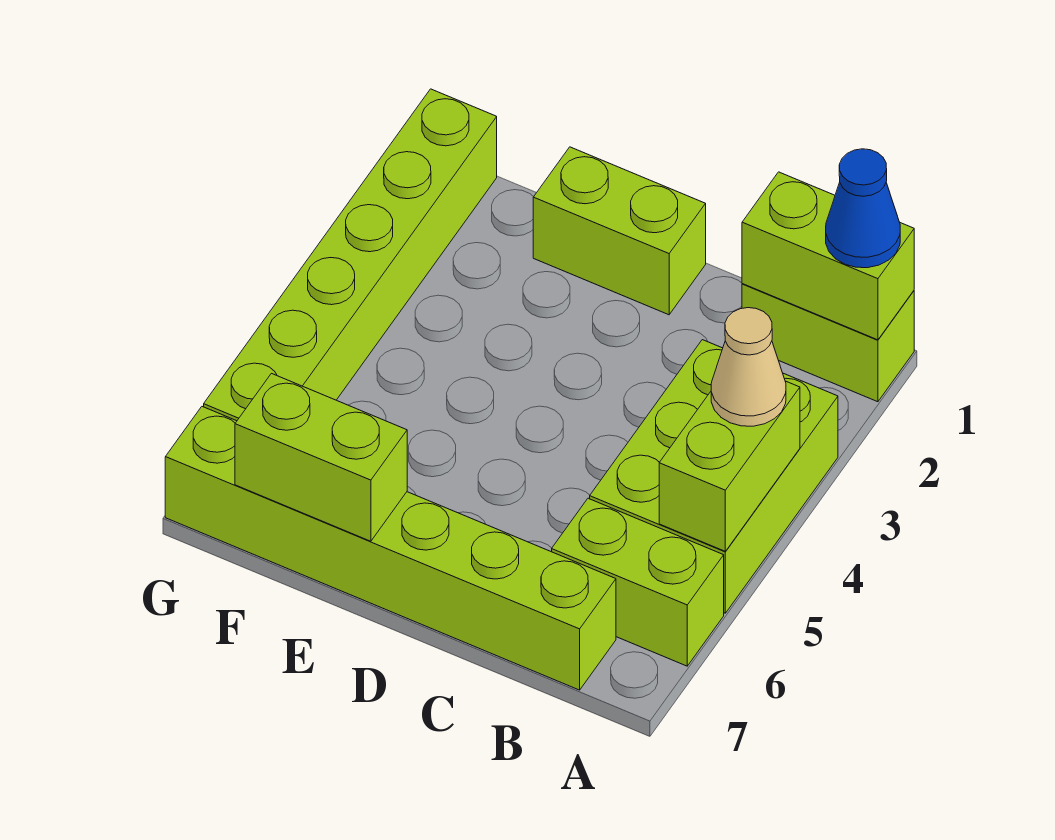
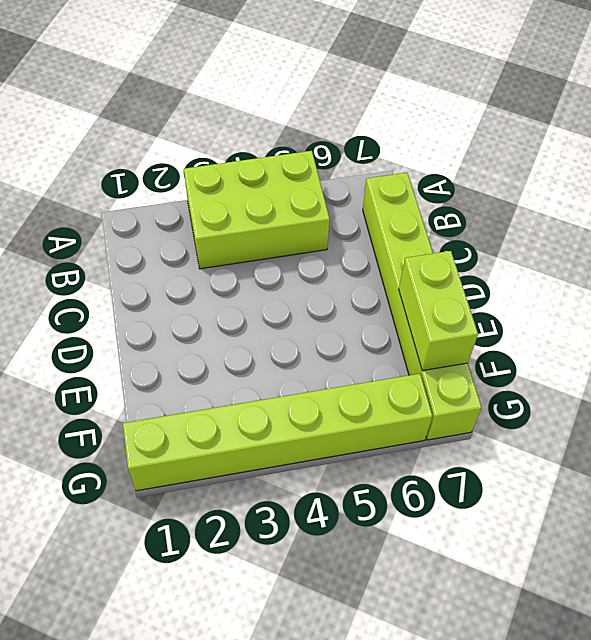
none -> lime brick A1:B1 level 1
none -> lime brick A6:B6 level 1

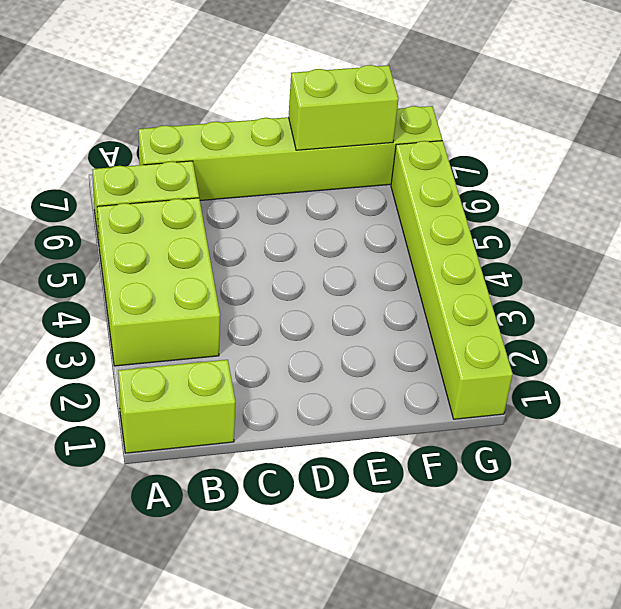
none -> lime brick D1:E1 level 1
none -> lime brick A1:B1 level 2

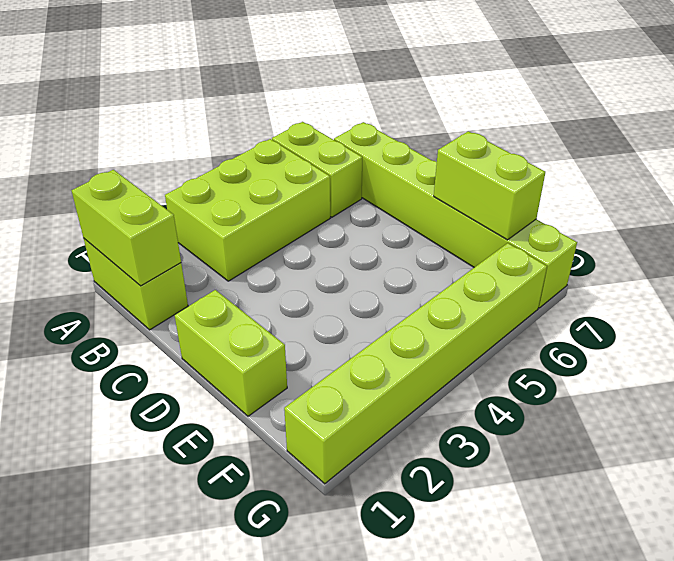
none -> lime brick A4:A5 level 2
none -> blue cone A1 level 3

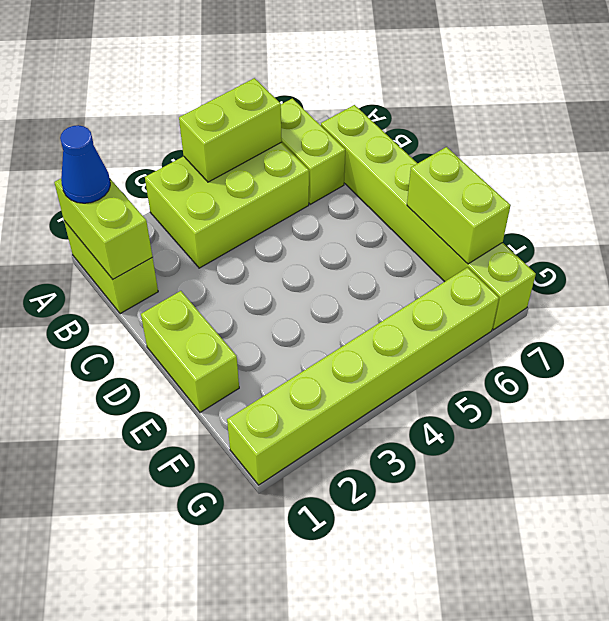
none -> tan cone A4 level 3

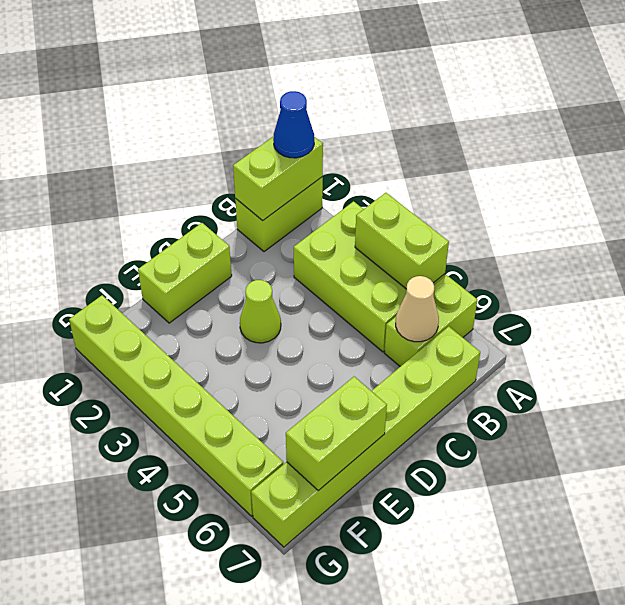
tan cone B6 level 2 -> tan cone A4 level 3
lime cone D3 level 1 -> none

